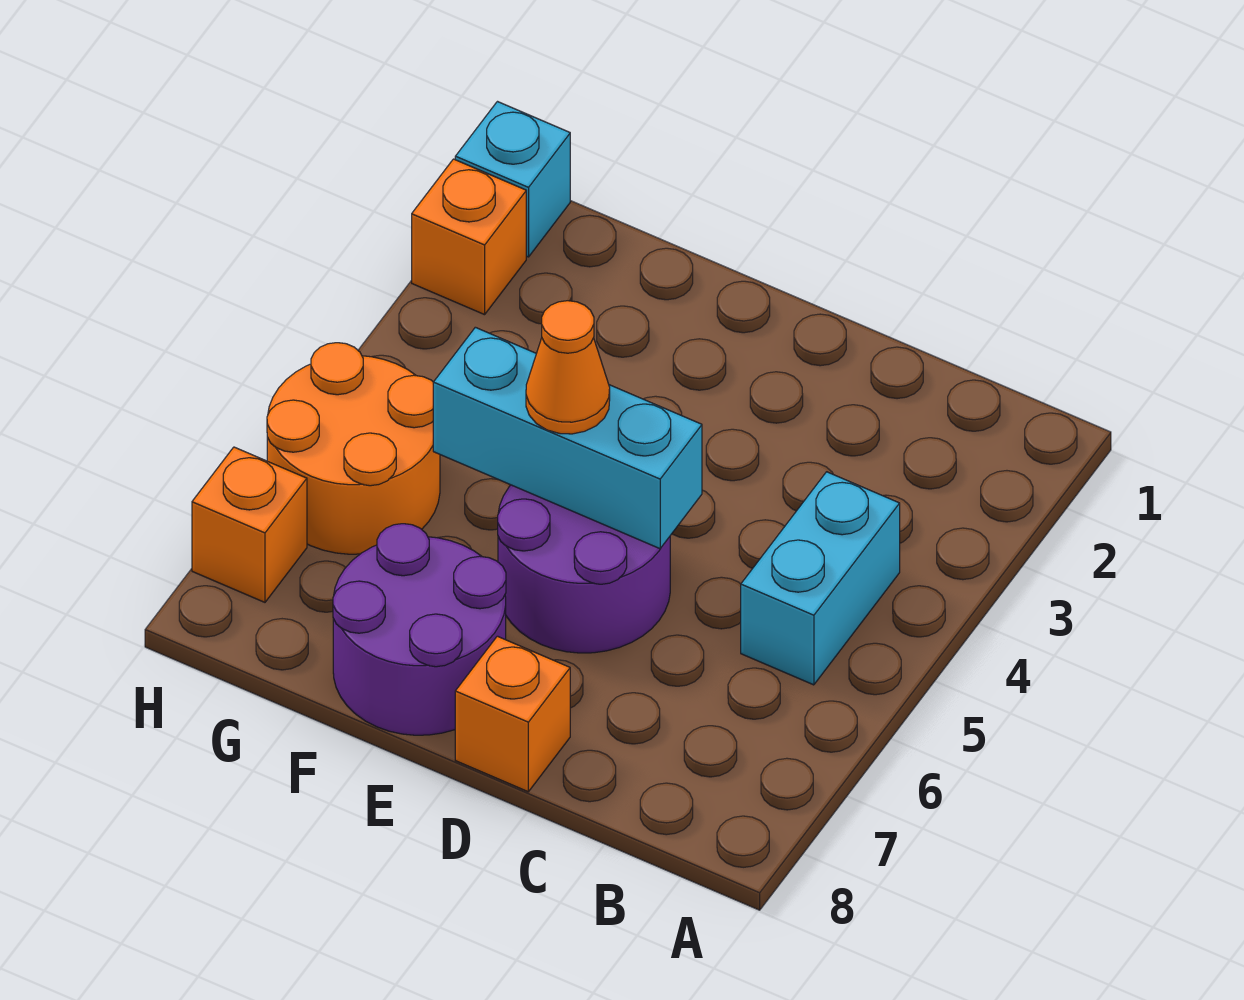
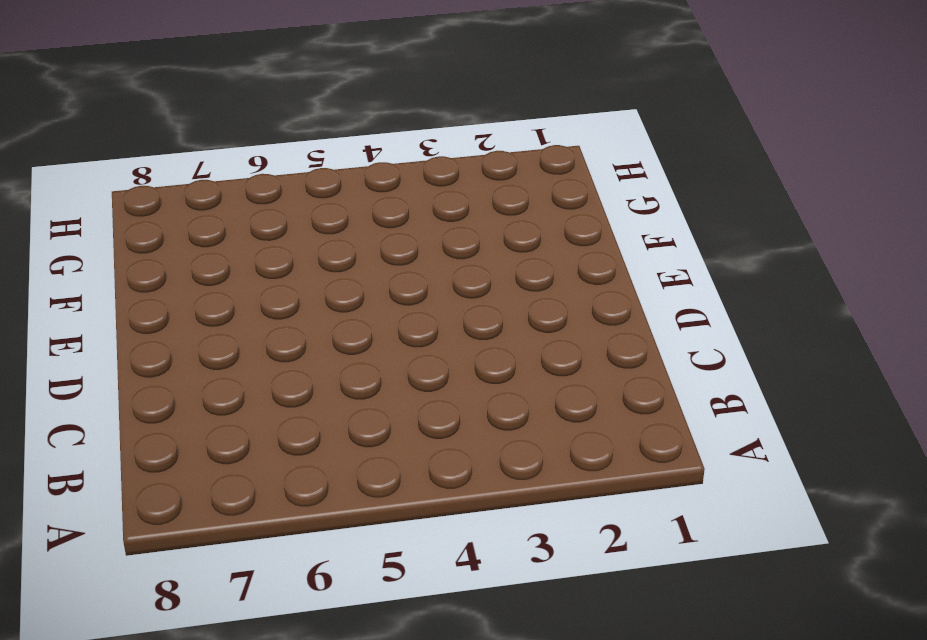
none -> cyan brick B4:B5 level 1
none -> purple round brick D5:E6 level 1

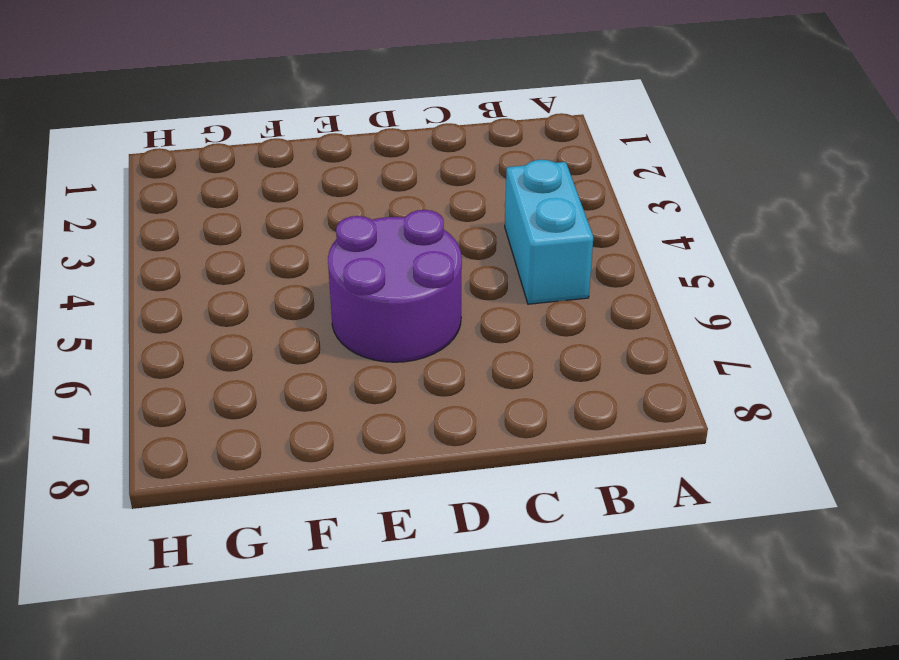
none -> orange brick D8 level 1
none -> purple round brick E7:F8 level 1

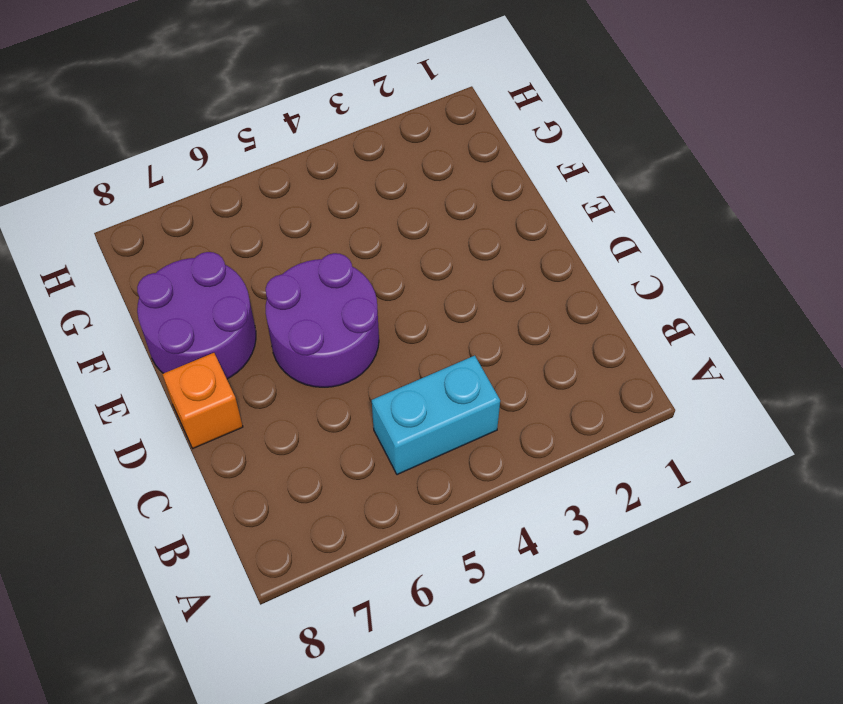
none -> orange round brick G5:H6 level 1
none -> cyan brick H1 level 1

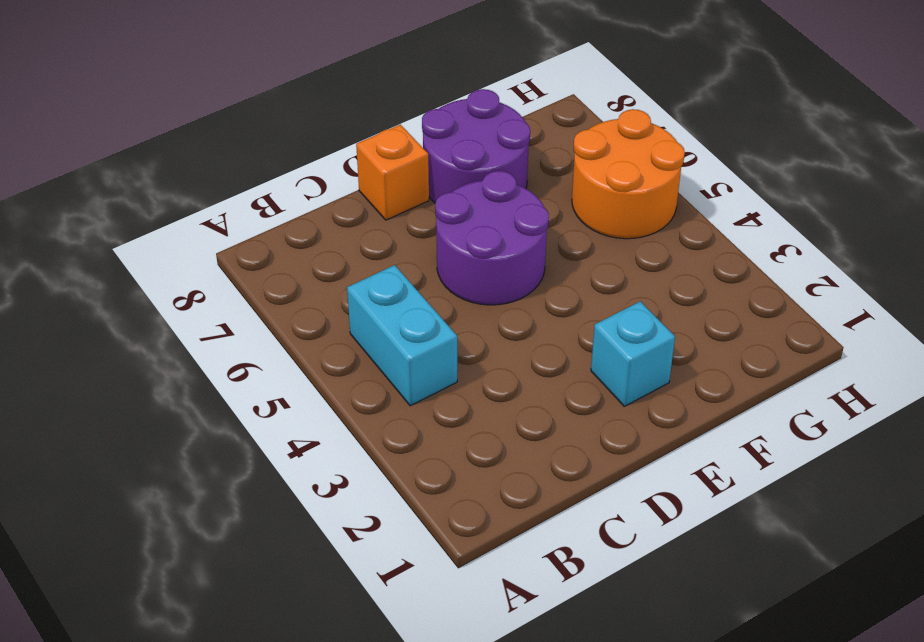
cyan brick E2 level 1 -> cyan brick H1 level 1
none -> orange brick H2 level 1
none -> orange brick H7 level 1

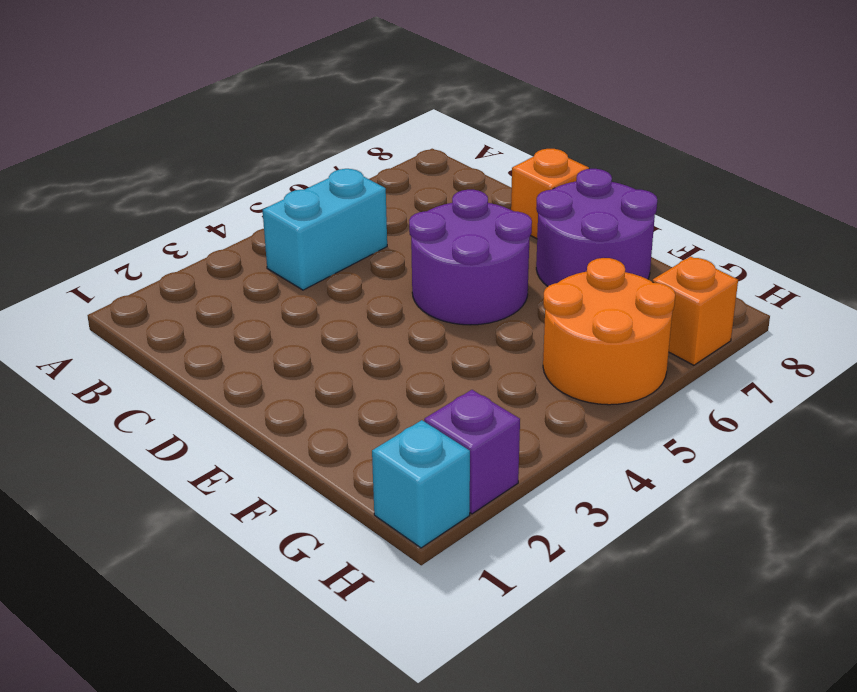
purple brick H2 level 1 -> orange brick H2 level 1
none -> cyan brick D5:F5 level 2
none -> orange cone E5 level 3

